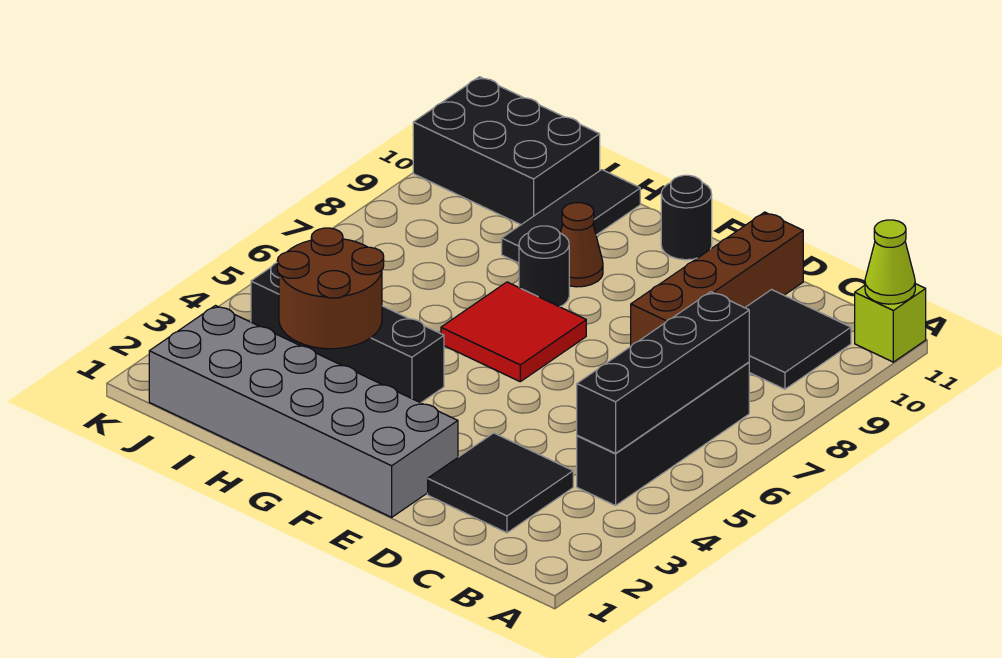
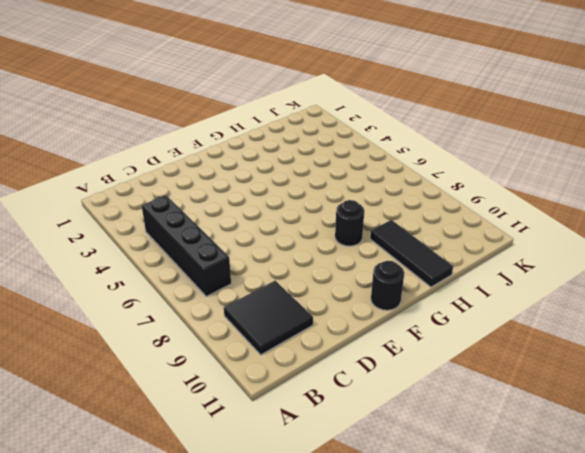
none -> lime brick A11 level 1
none -> black tile C2:D3 level 1
none -> brown brick D8:D11 level 1

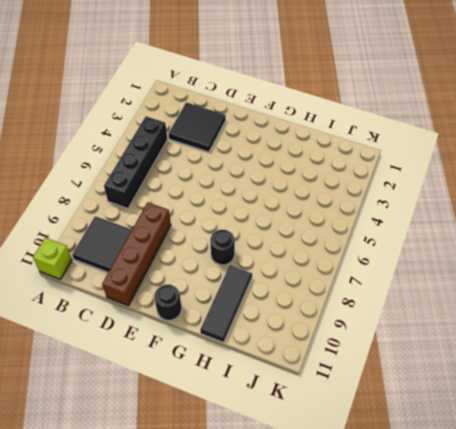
none -> grey brick E1:J2 level 1
none -> red tile F6:G7 level 1
none -> black brick G4:J4 level 1

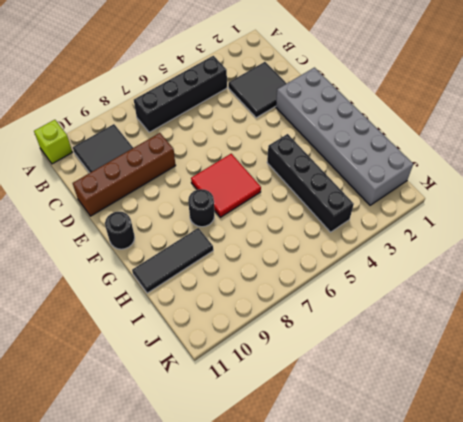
none -> brown cone G9 level 1
none -> black brick I10:K11 level 1
none -> lime cone A11 level 2

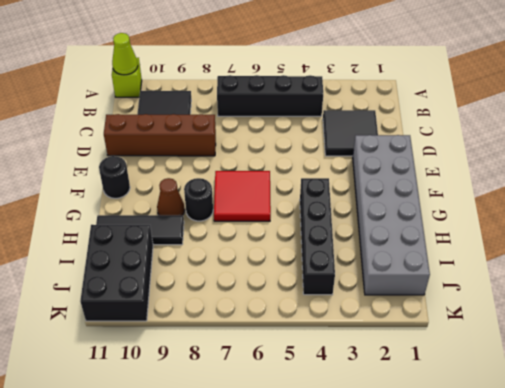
none -> black brick B4:B7 level 2
none -> brown round brick H3:I4 level 2

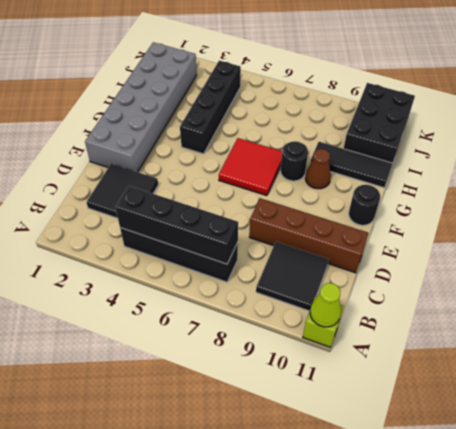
none -> brown round brick H3:I4 level 2

